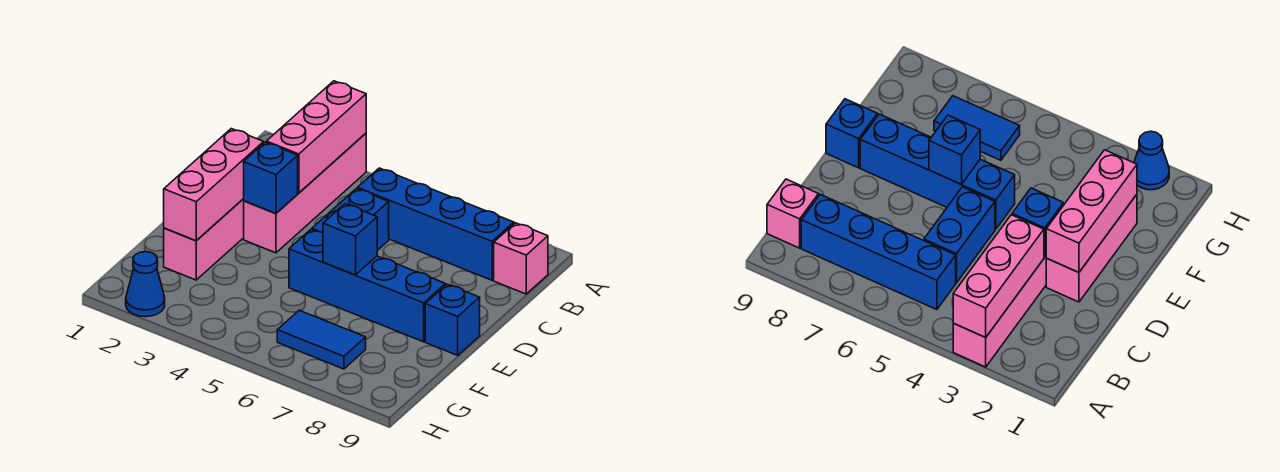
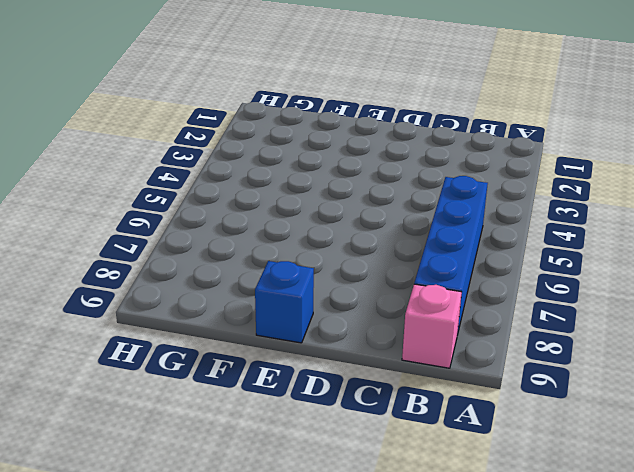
none -> pink brick A3:D3 level 1
none -> blue brick C5:D5 level 1
none -> pink brick D2:F2 level 1

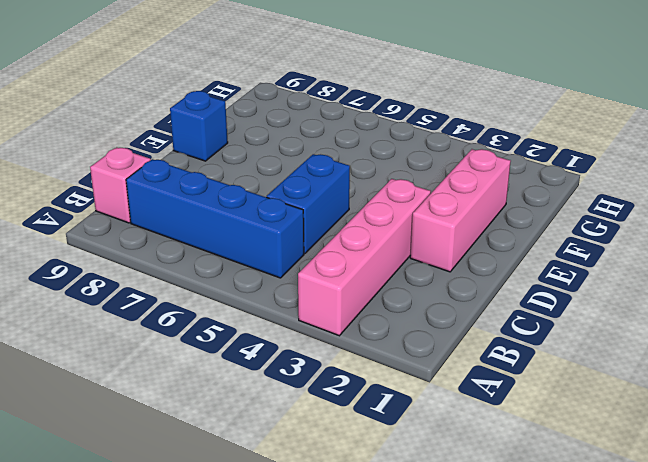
none -> blue brick E5:E8 level 1
none -> blue tile G6:G7 level 1
none -> blue cone H2 level 1

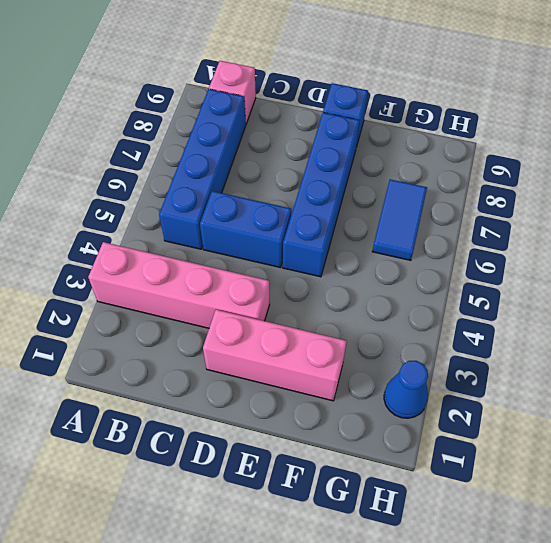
none -> pink brick A3:C3 level 2
none -> pink brick D2:F2 level 2
none -> blue brick D3 level 2

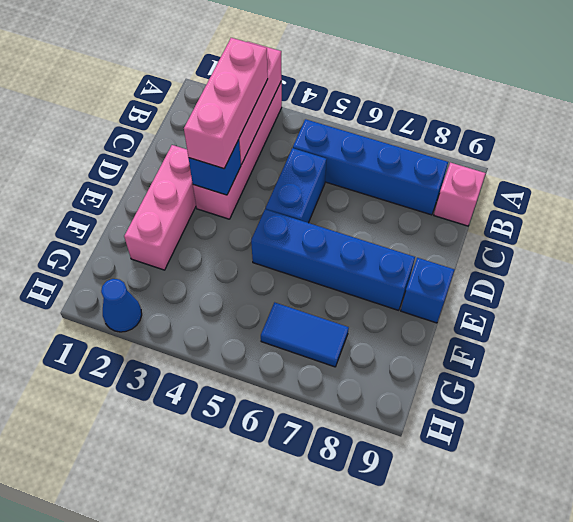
pink brick B3:D3 level 3 -> pink brick D2:F2 level 2
none -> blue brick E6 level 2

